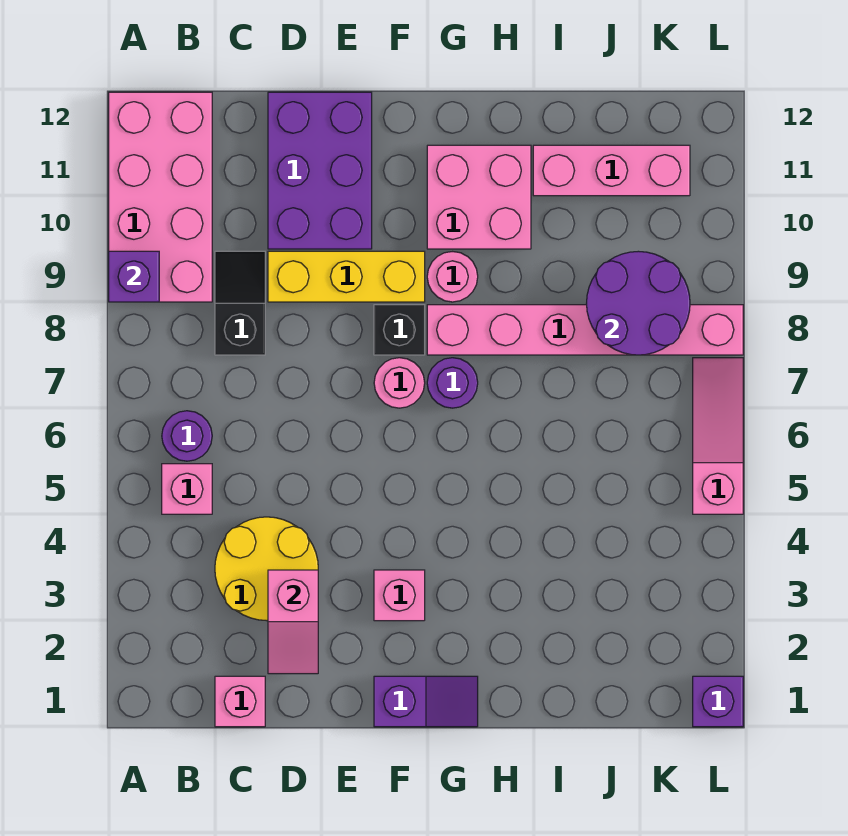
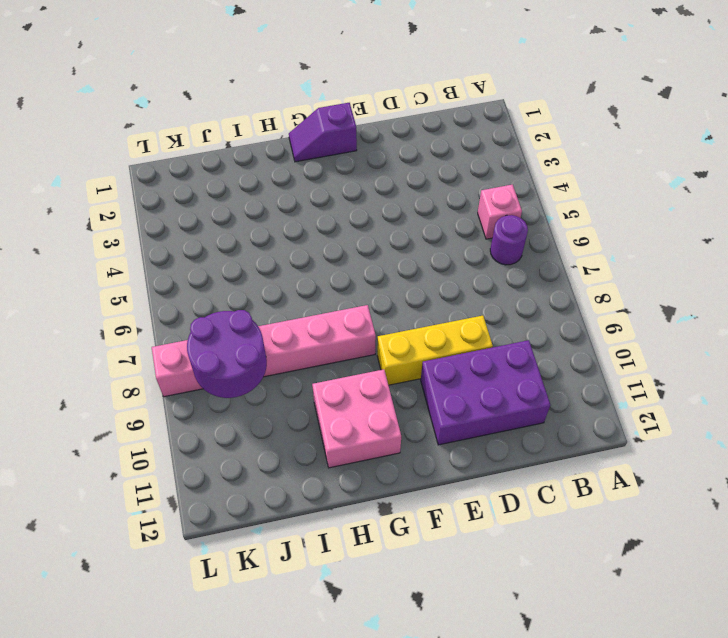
purple brick C10:E11 level 1 -> purple brick D10:E12 level 1
none -> pink brick A9:B12 level 1
none -> pink brick C1 level 1
none -> yellow round brick C3:D4 level 1

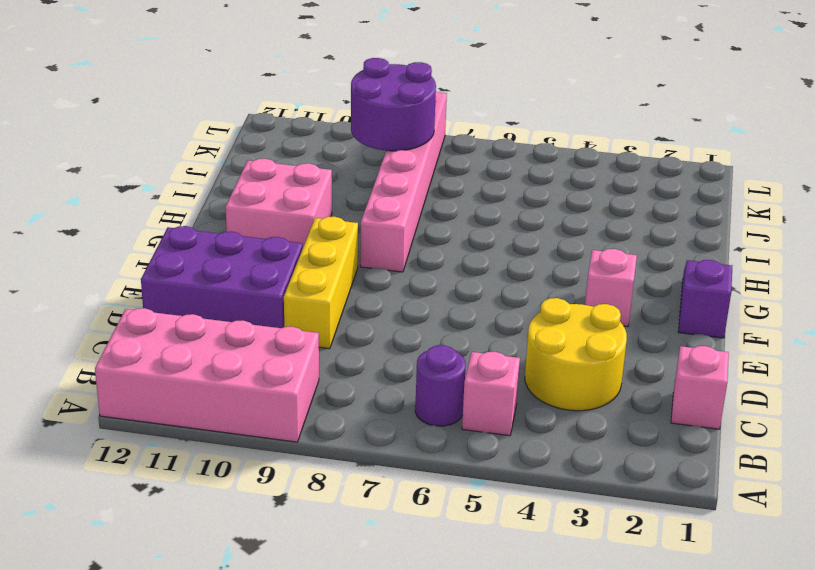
none -> black slope C8:C9 level 1 top 8
none -> pink round brick F7 level 1
none -> black brick F8 level 1

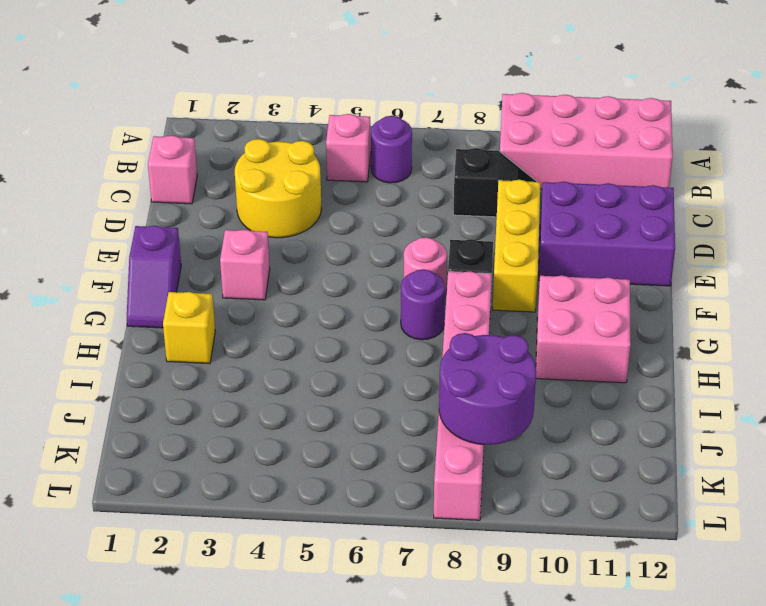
yellow brick H2 level 1 -> none
none -> pink round brick G9 level 1
none -> pink brick I11:K11 level 1
none -> purple brick L1 level 1

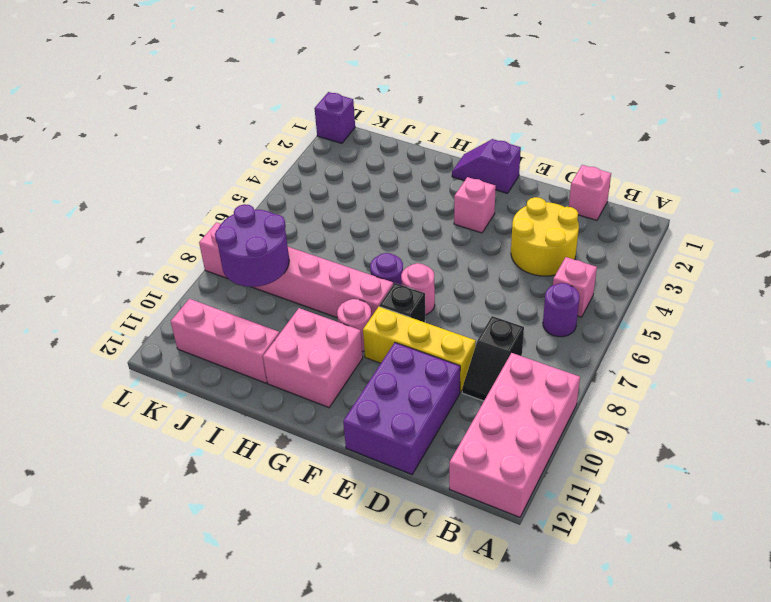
none -> pink slope L5:L7 level 1 top 5
none -> purple brick A9 level 2
none -> pink slope D2:D3 level 2 top 3

